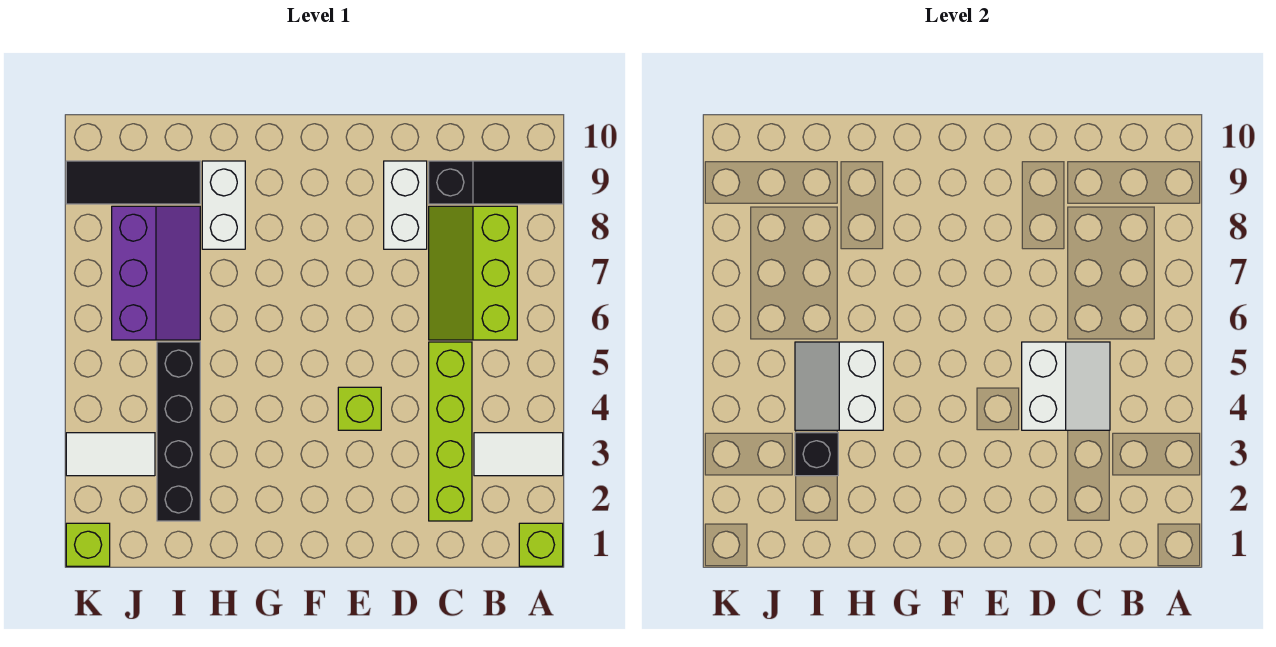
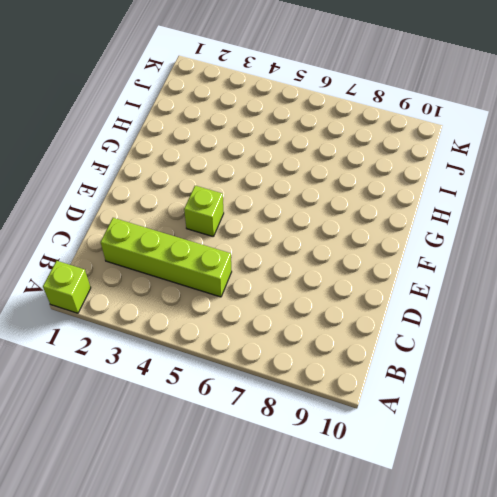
none -> white tile A3:B3 level 1
none -> black slope A9:C9 level 1 top C
none -> lime slope B6:C8 level 1 top B

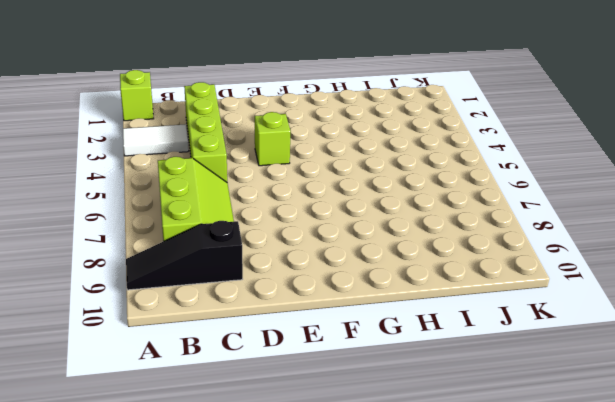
none -> white brick D8:D9 level 1
none -> white brick H8:H9 level 1
none -> black brick I2:I5 level 1

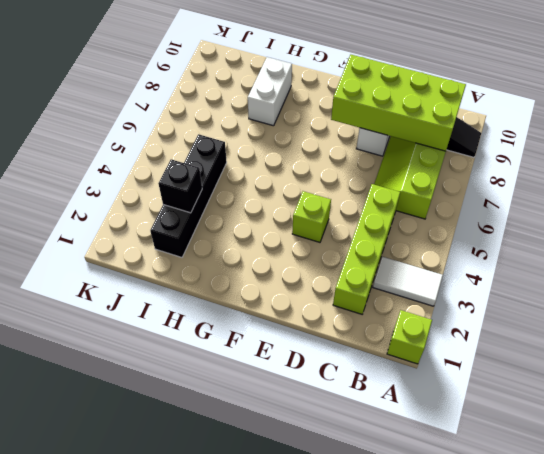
lime brick B8:E9 level 2 -> none
none -> purple slope I6:J8 level 1 top J
none -> black tile I9:K9 level 1
none -> white tile J3:K3 level 1

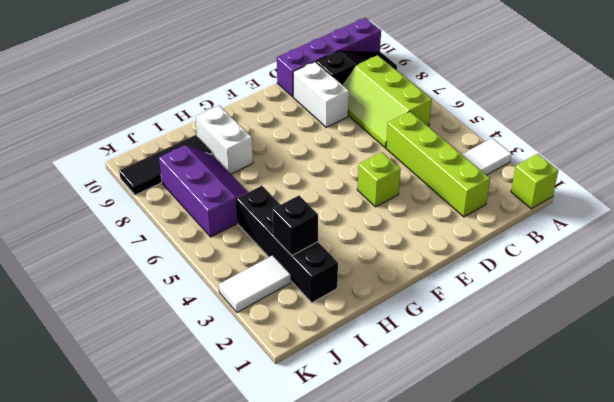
purple brick A10:D10 level 1 -> none
none -> lime brick K1 level 1
none -> white slope C4:D5 level 2 top D
none -> white slope H4:I5 level 2 top H

